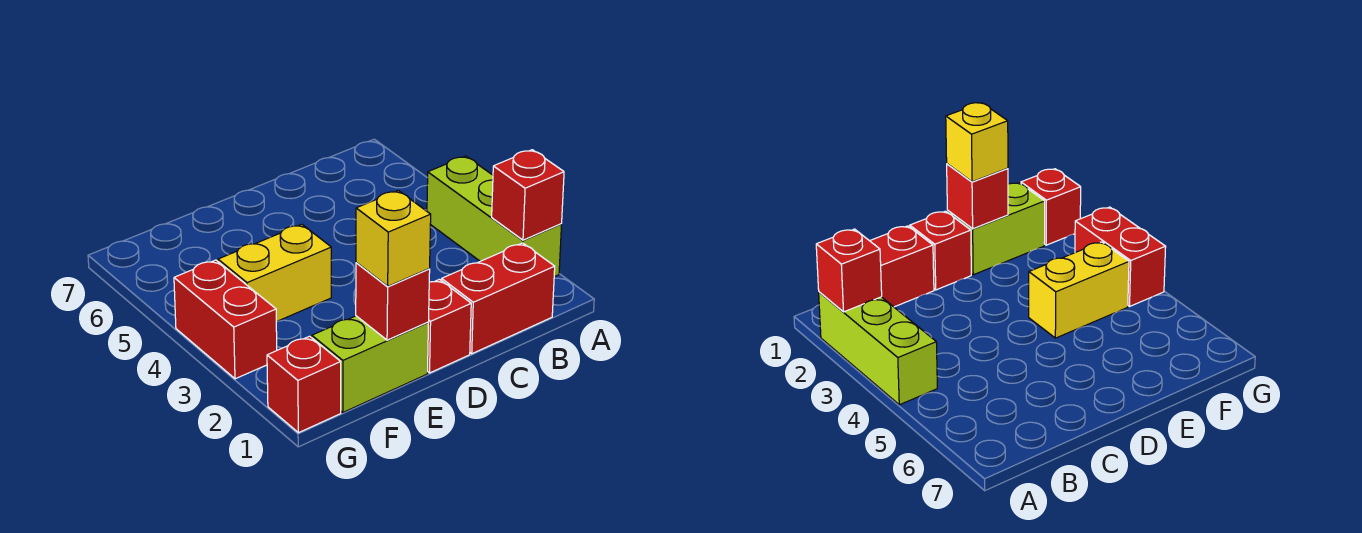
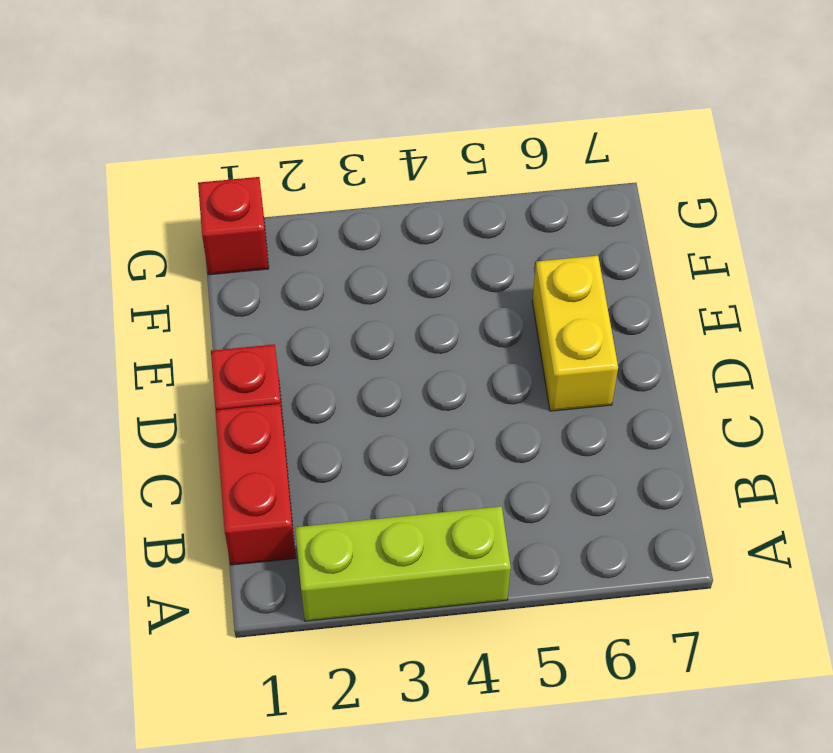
yellow brick D6:E6 level 1 -> yellow brick E4:F4 level 1
none -> lime brick E1:F1 level 1
none -> red brick G3:G4 level 1

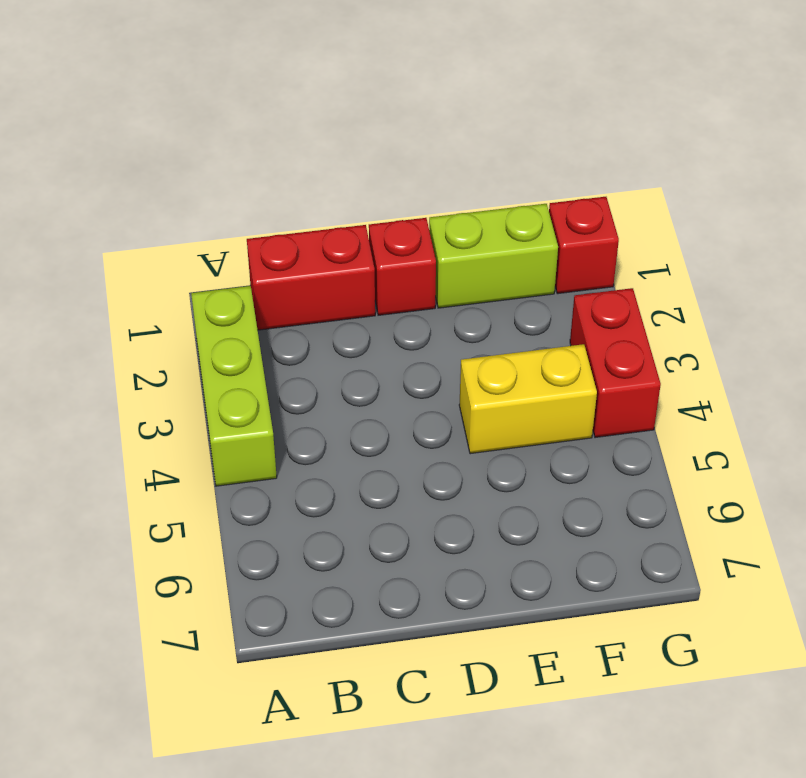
none -> red brick A2 level 2
none -> red brick E1 level 2

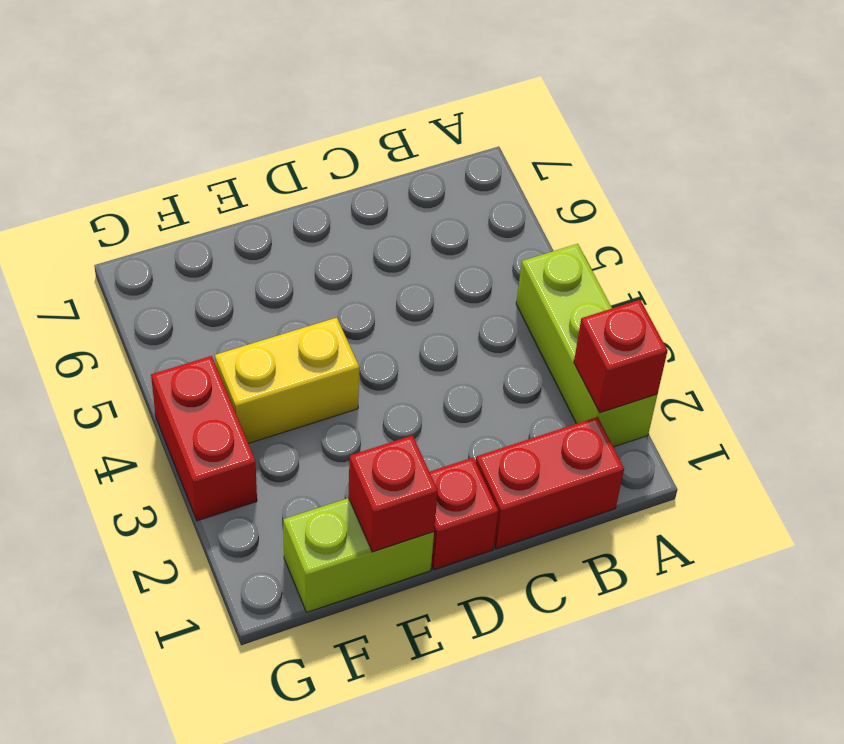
none -> red brick G1 level 1
none -> yellow brick E1 level 3

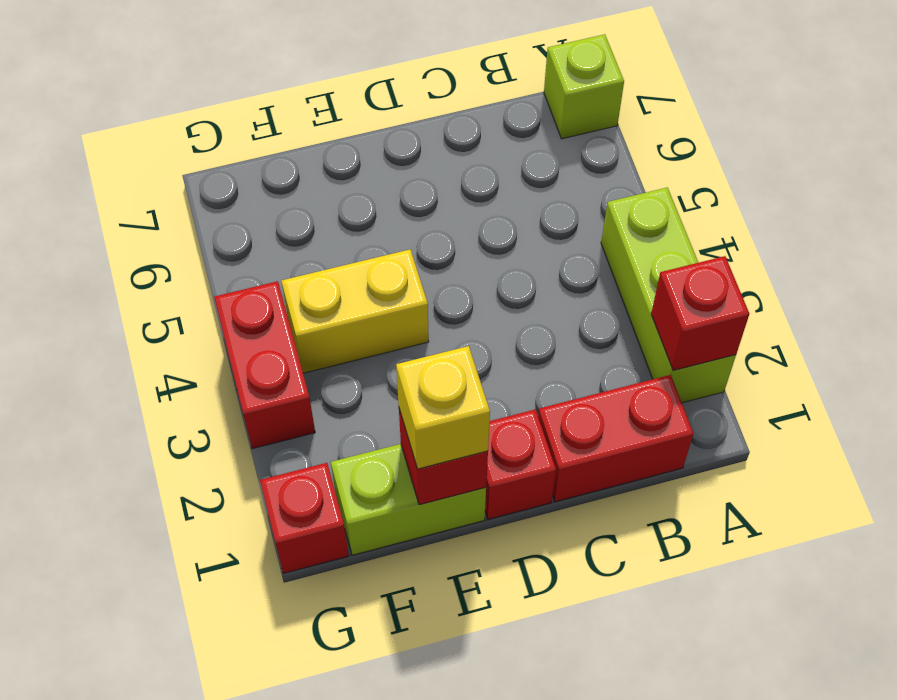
lime brick A7 level 1 -> none

